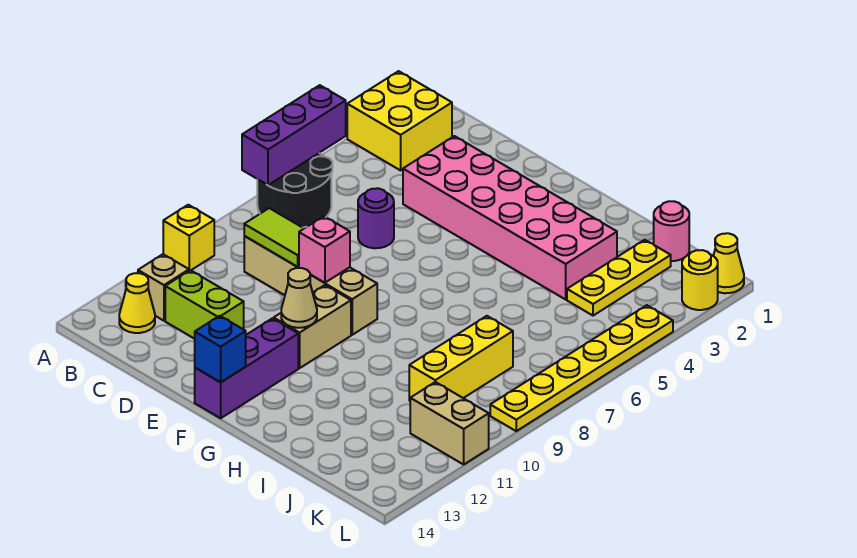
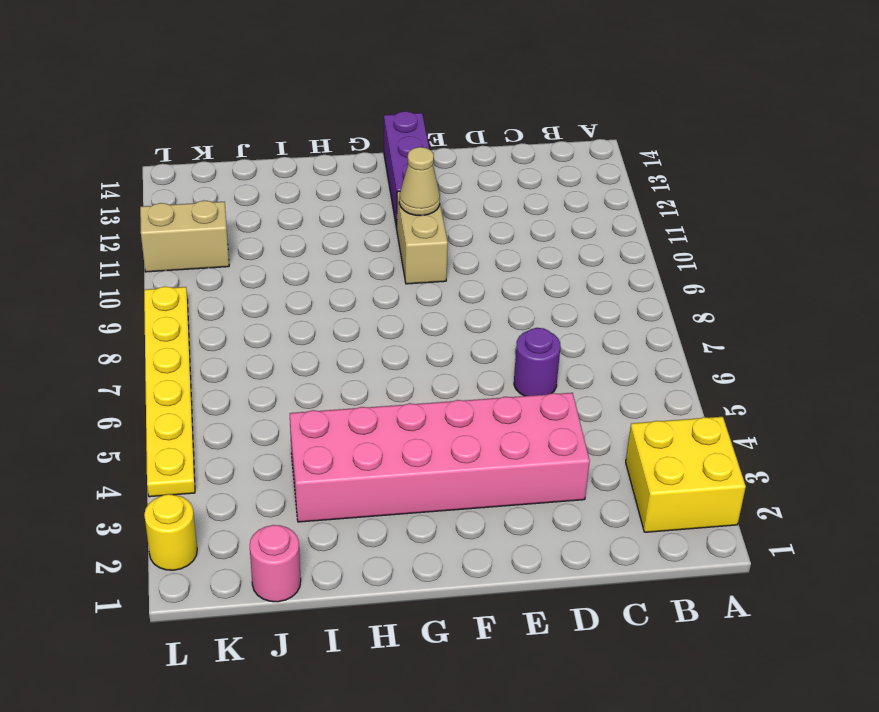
none -> black round brick A6:B7 level 1
none -> yellow brick A10 level 1
none -> tan brick B12 level 1

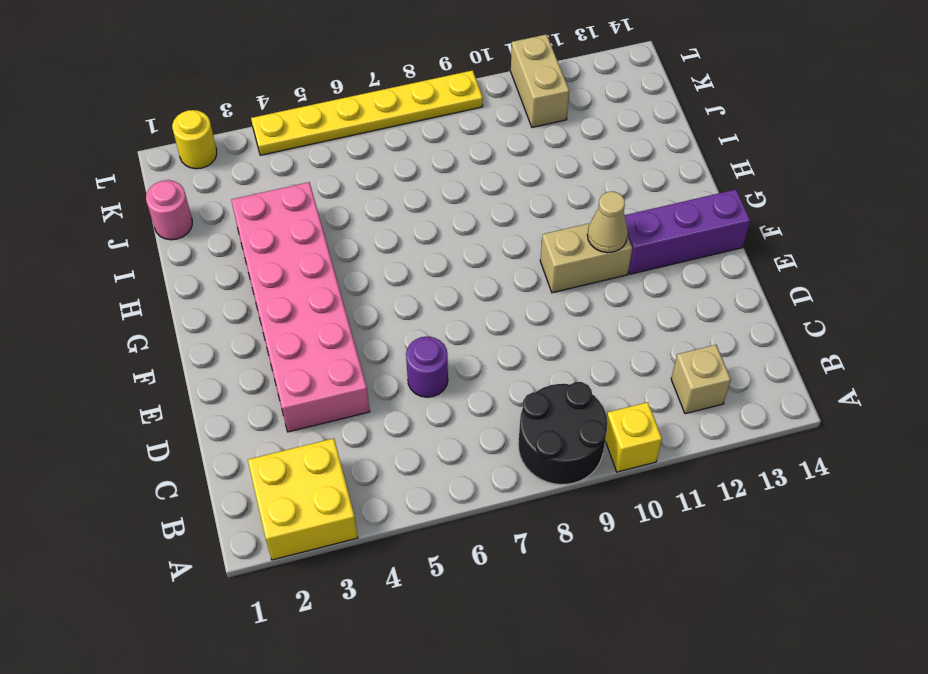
black round brick A8:B9 level 1 -> black round brick A6:B7 level 1
none -> yellow cone B13 level 1
none -> tan brick C9:F9 level 1
none -> lime brick C12:D12 level 1

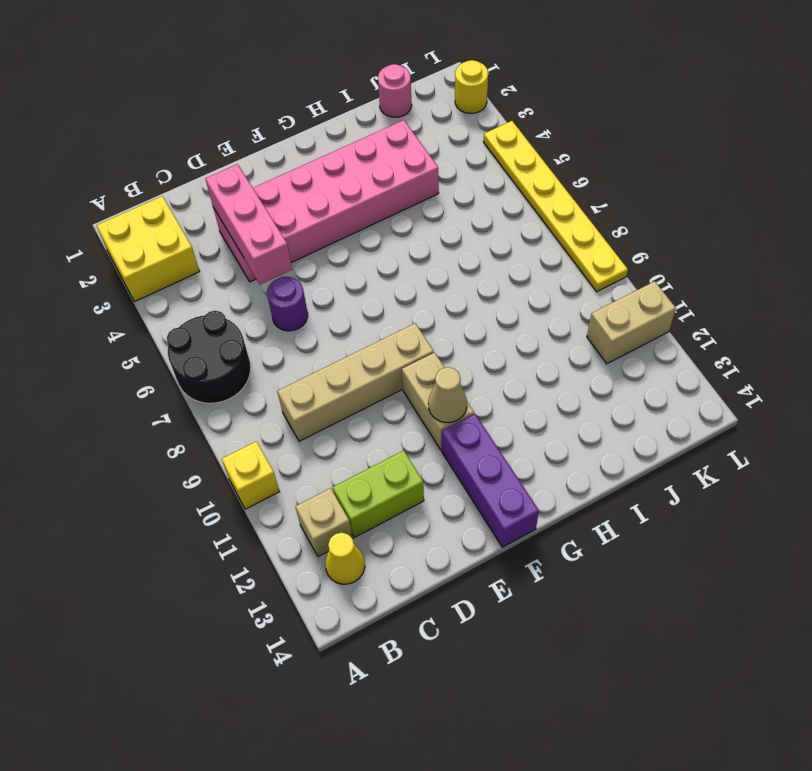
pink brick D3:D5 level 2 -> none
none -> yellow plate J2:J4 level 1
none -> yellow brick J8:J10 level 1
none -> yellow cone L1 level 1

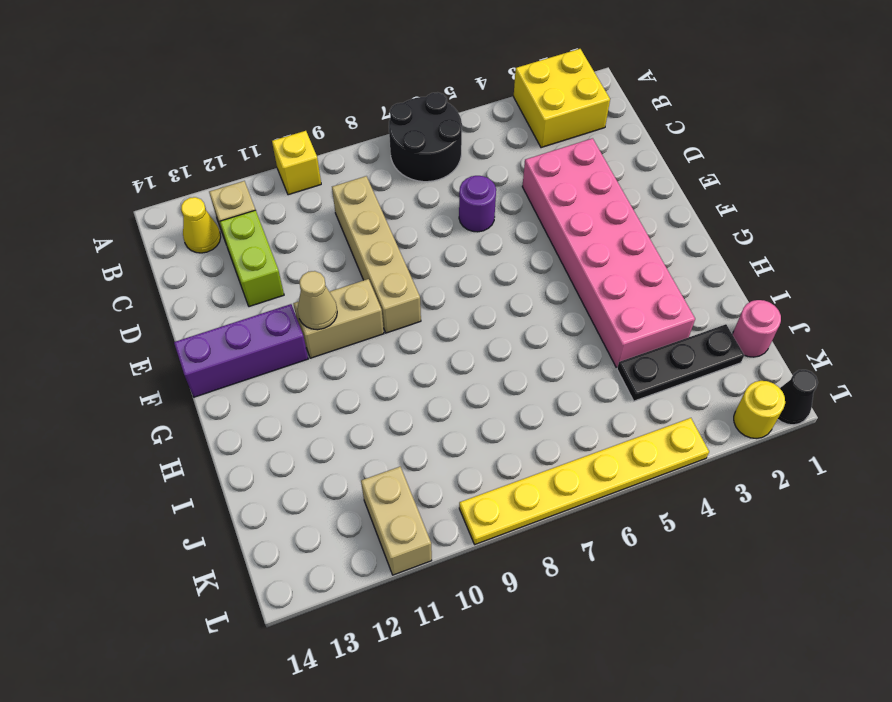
black plate J2:J4 level 1 -> yellow plate J2:J4 level 1
black cone L1 level 1 -> yellow cone L1 level 1
none -> yellow brick J8:J10 level 1
none -> purple brick A5:A7 level 2
none -> lime tile C9:D9 level 2

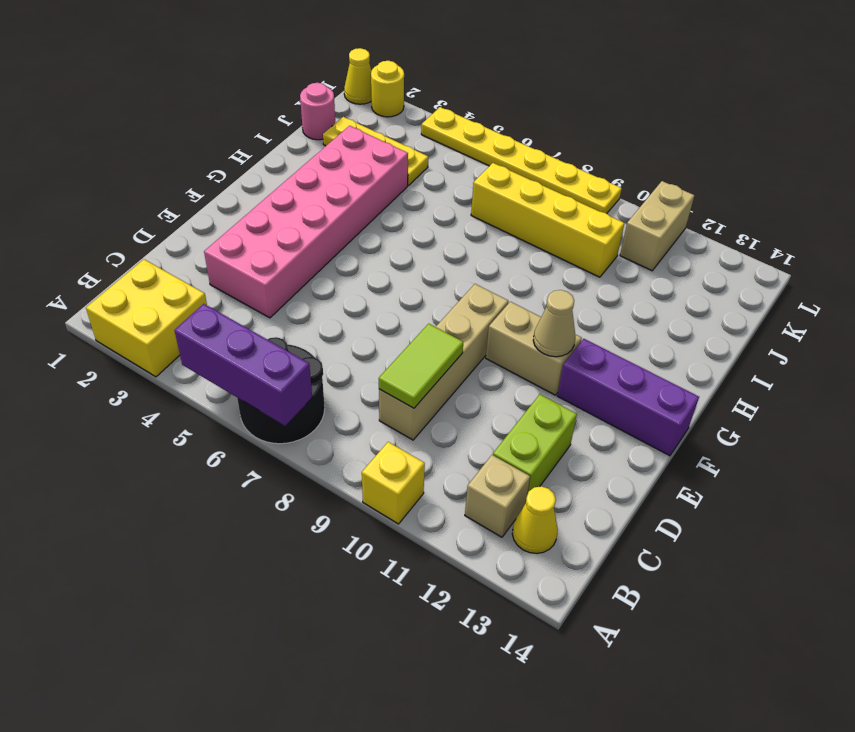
yellow brick J7:J10 level 1 -> yellow brick J8:J10 level 1
none -> purple round brick D6 level 1
none -> pink brick E9 level 2
none -> blue brick F14 level 2

